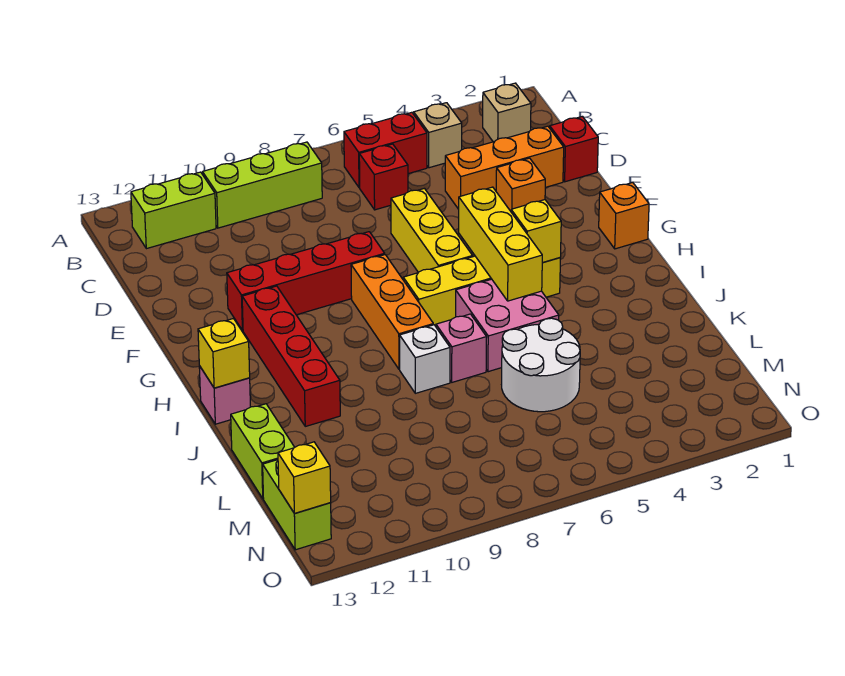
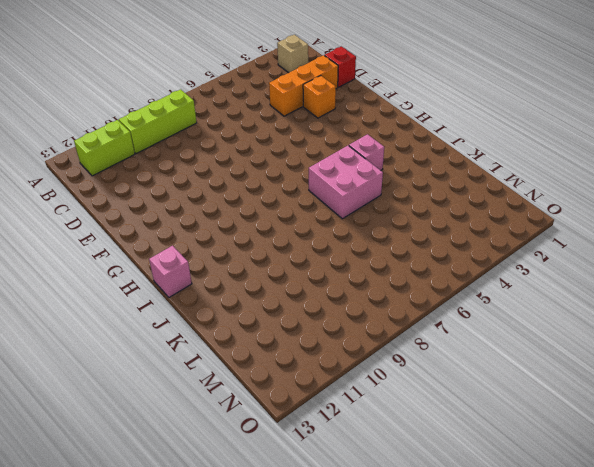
pink brick I4 level 1 -> pink brick J7 level 1
none -> tan brick B4 level 1
none -> red brick B5:B6 level 1
none -> red brick C6 level 1

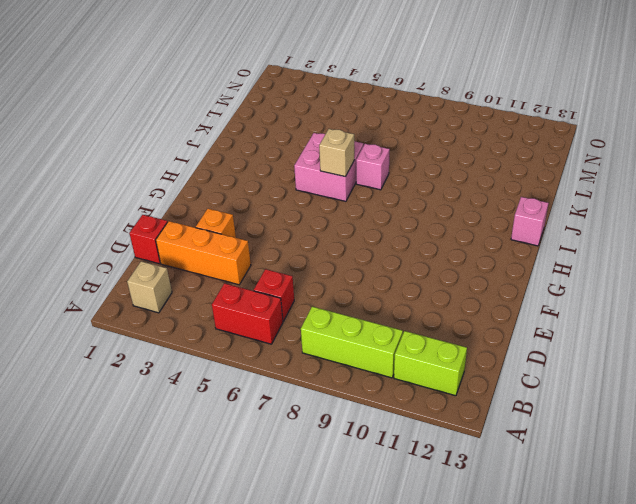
tan brick I6 level 2 -> tan brick B4 level 1
none -> yellow brick E6:G6 level 1
none -> red brick F8:F11 level 1
none -> orange brick G1 level 1

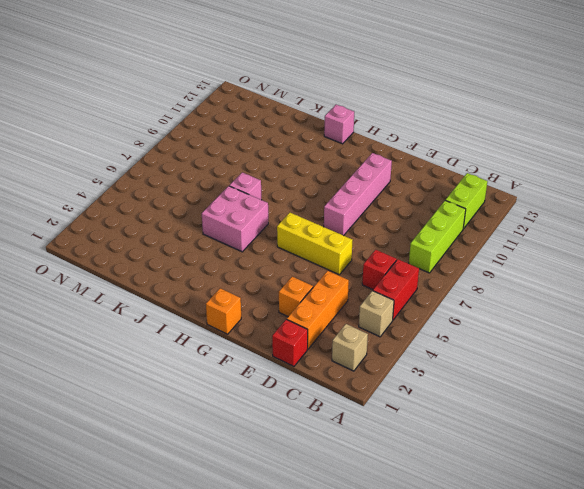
pink brick F8:F11 level 1 -> red brick F8:F11 level 1
none -> orange brick G8:I8 level 1
none -> red brick G11:J11 level 1
none -> yellow brick H4:H7 level 1

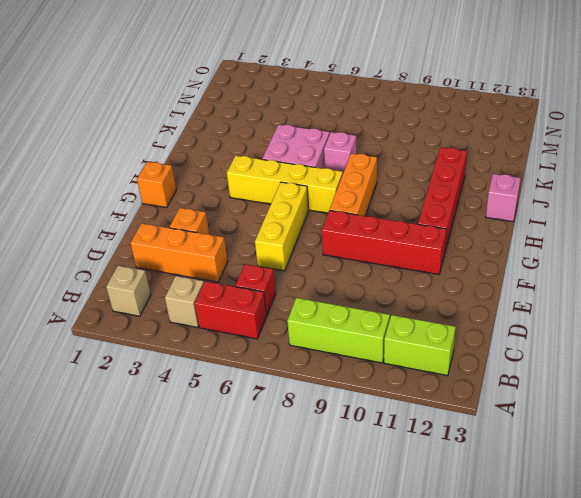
none -> red brick D1 level 1
none -> white brick J8 level 1
none -> white round brick K5:L6 level 1

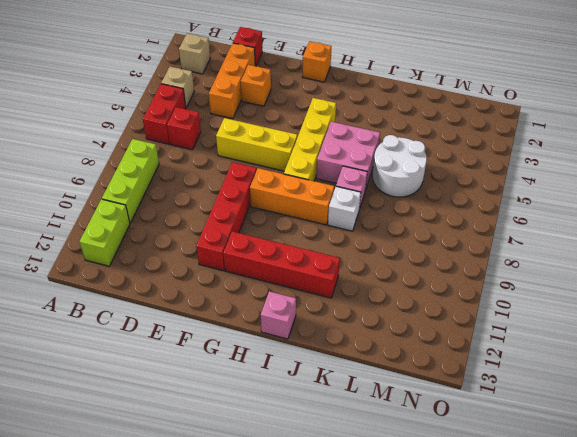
none -> lime brick K13:L13 level 1
none -> lime brick M13:N13 level 1
none -> yellow brick G5:I5 level 2

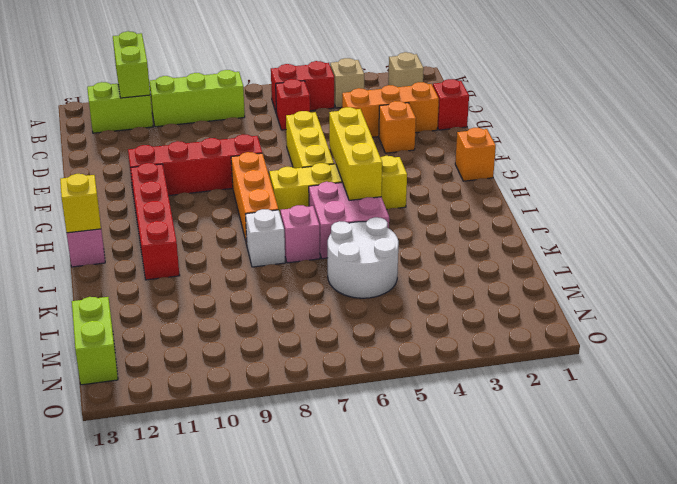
lime brick A11:B11 level 2 -> lime brick K13:L13 level 1
none -> yellow brick H4 level 2
none -> yellow brick N13 level 2

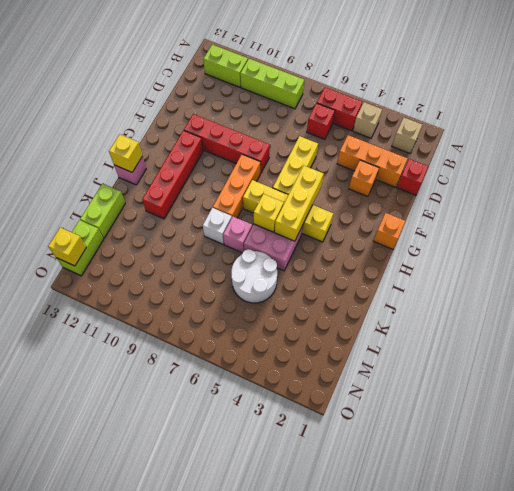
yellow brick I6 level 2 -> yellow brick H4 level 2

